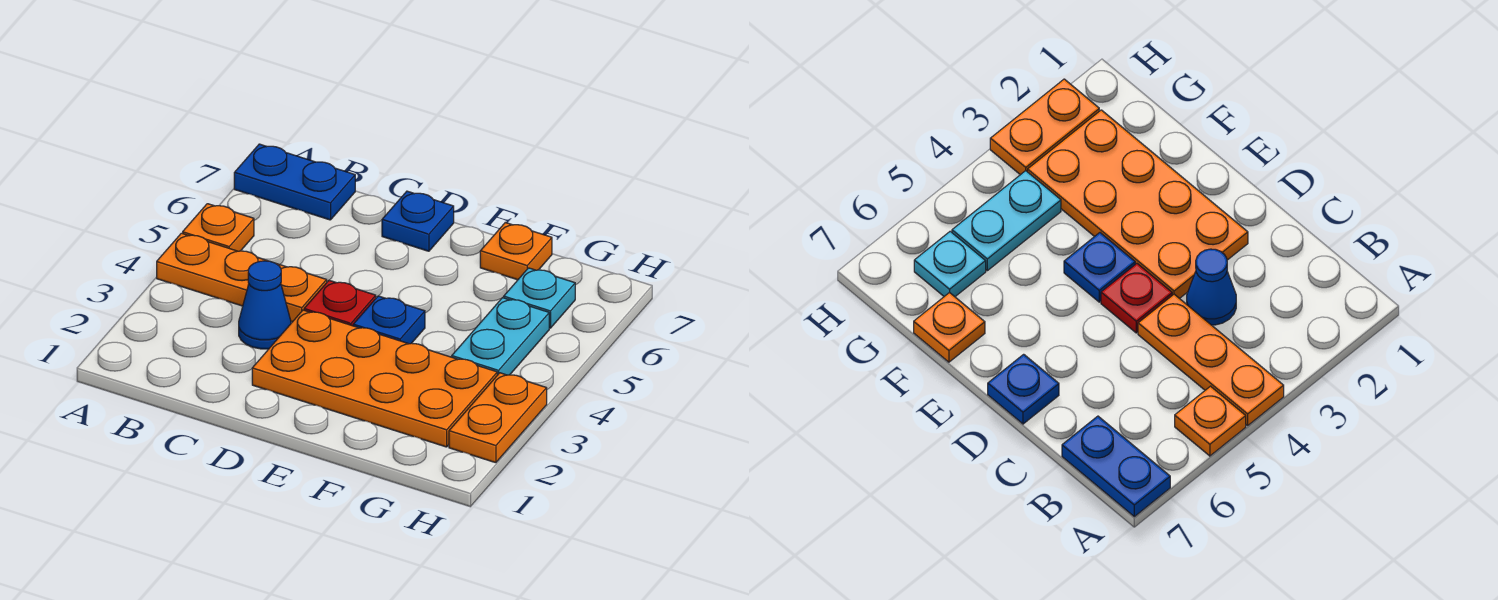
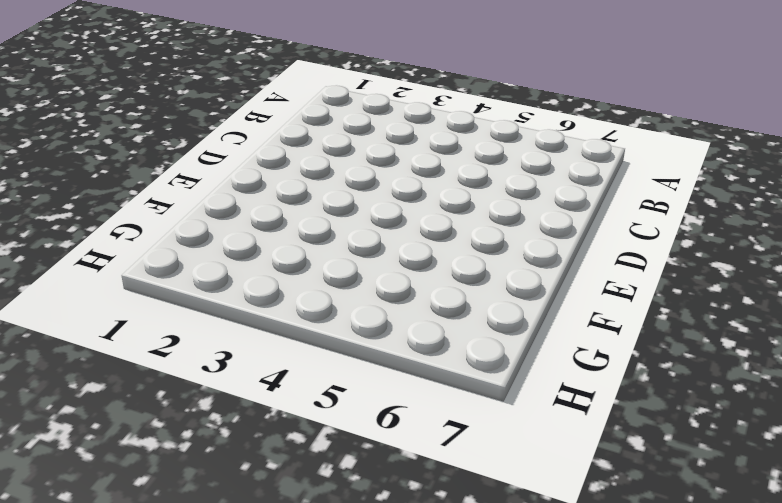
none -> orange plate A4:C4 level 1
none -> orange plate A5 level 1
none -> blue plate A7:B7 level 1

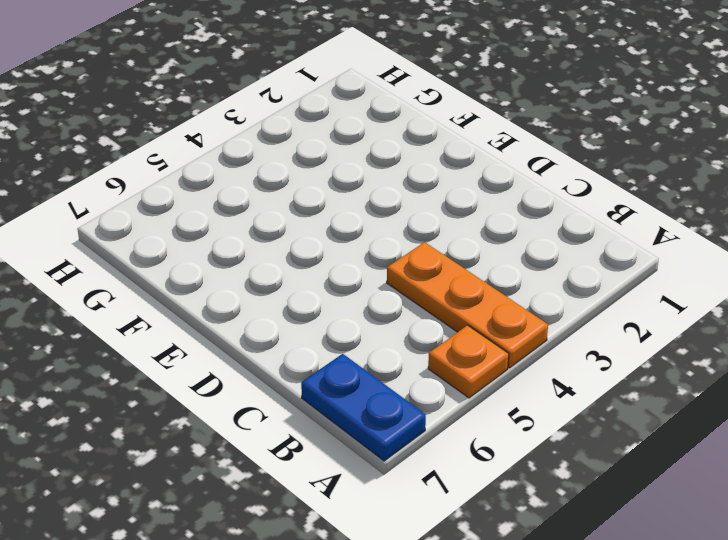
none -> blue cone C3 level 1
none -> orange plate D2:G3 level 1
none -> red plate D4 level 1

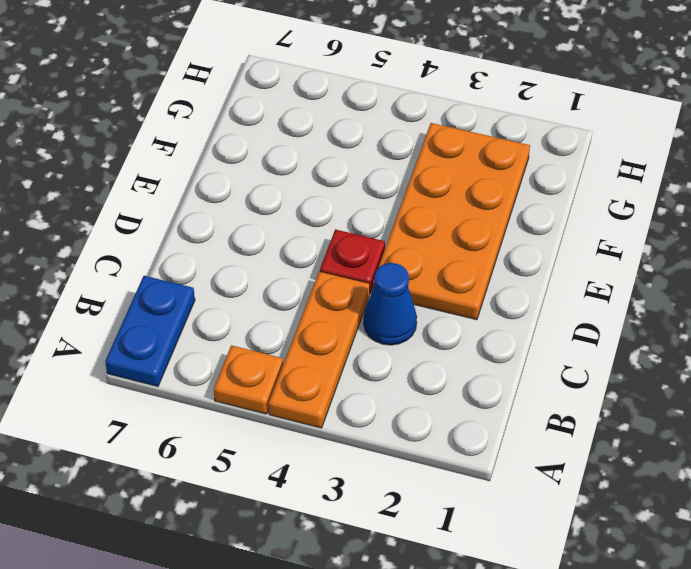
none -> blue plate D7 level 1
none -> blue plate E4 level 1
none -> orange plate F7 level 1

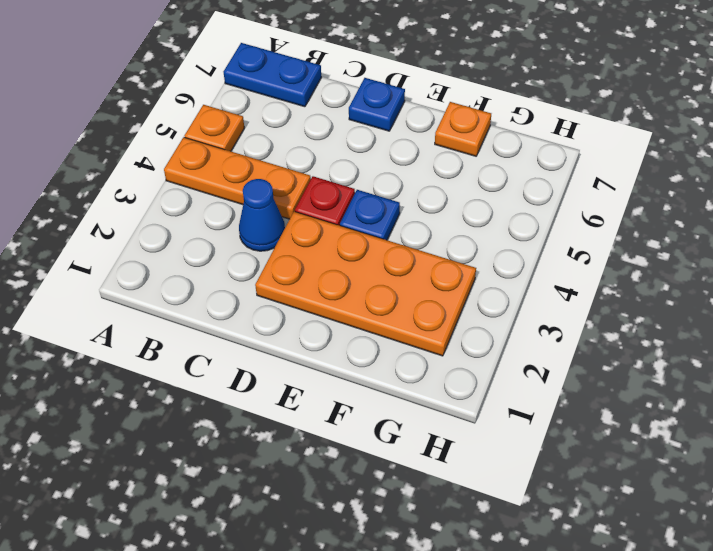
none -> cyan plate G4:G5 level 1
none -> cyan plate G6 level 1
none -> orange plate H2:H3 level 1

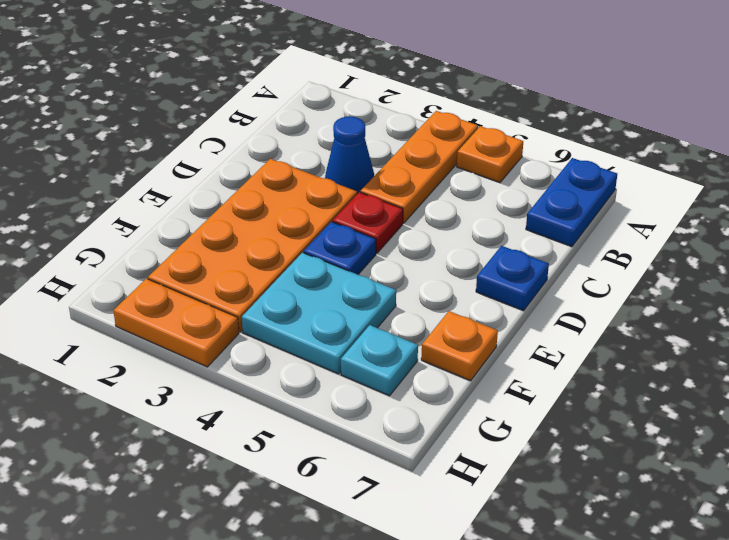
cyan plate F4:G5 level 1 -> cyan plate G4:G5 level 1

